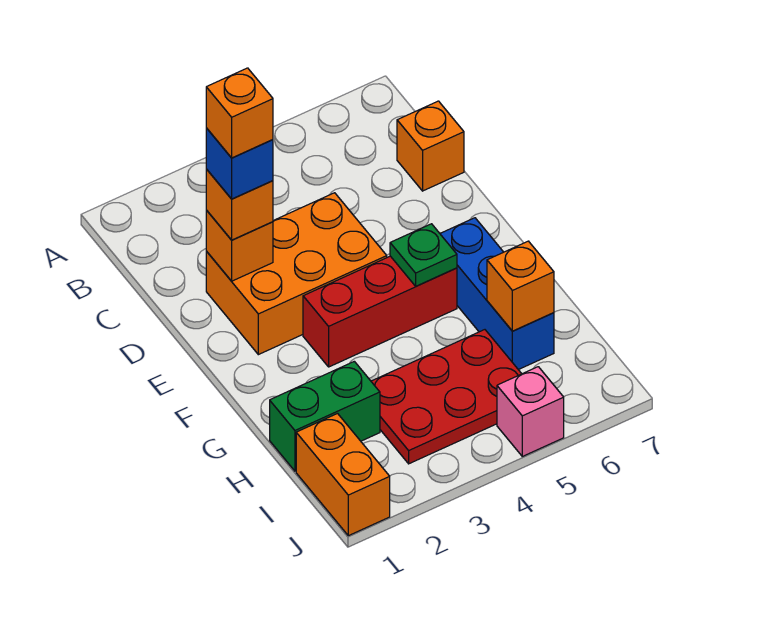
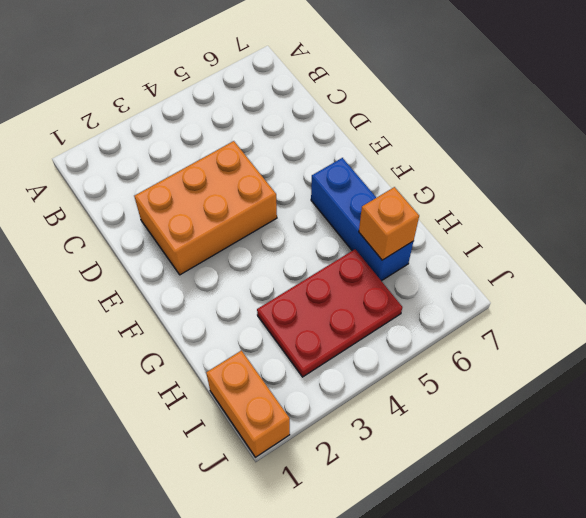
none -> orange brick C7 level 1
none -> red brick F3:F5 level 1
none -> green brick H1:H2 level 1

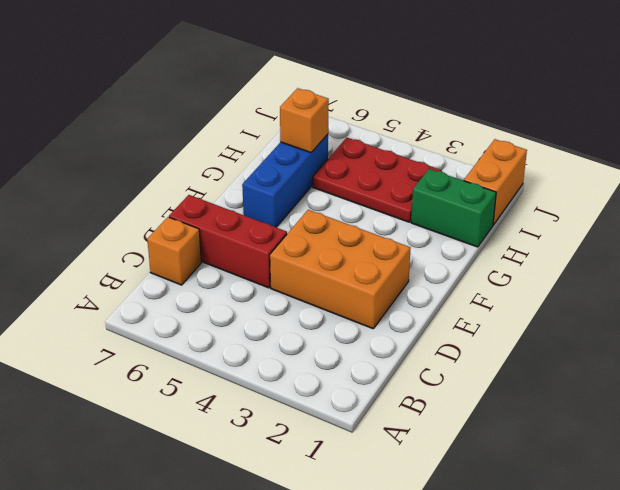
red brick D5:D7 level 1 -> red brick F3:F5 level 1
none -> pink brick J5 level 1
none -> orange brick D2 level 2
none -> green plate F5 level 2

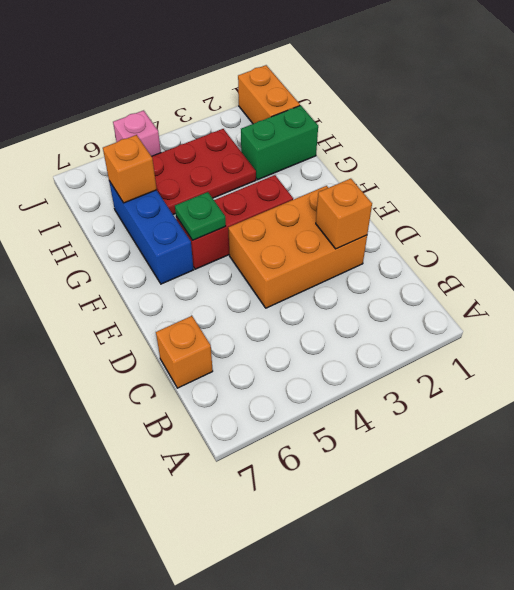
none -> orange brick D2 level 3
none -> blue brick D2 level 4
none -> orange brick D2 level 5

